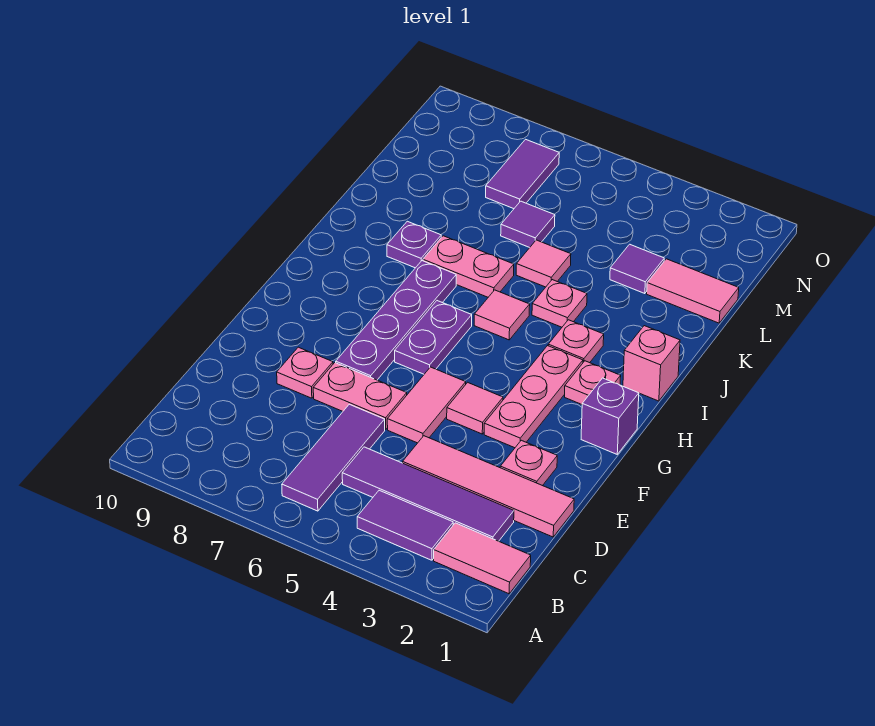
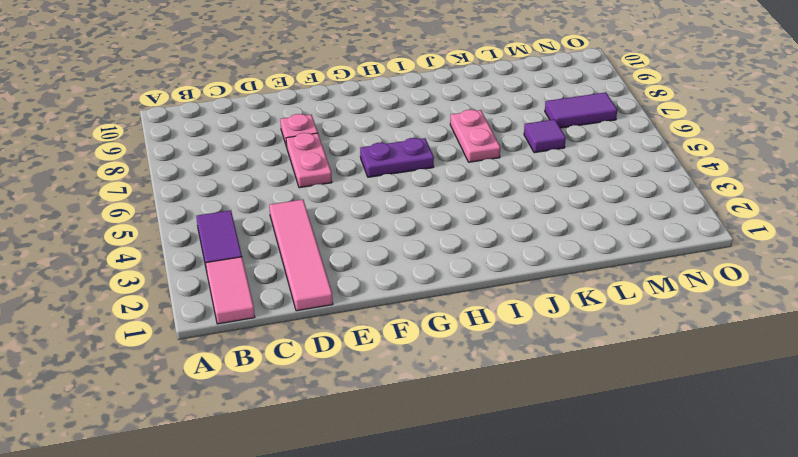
none -> purple tile B6:D6 level 1
none -> purple tile C2:C5 level 1
none -> pink plate E2 level 1

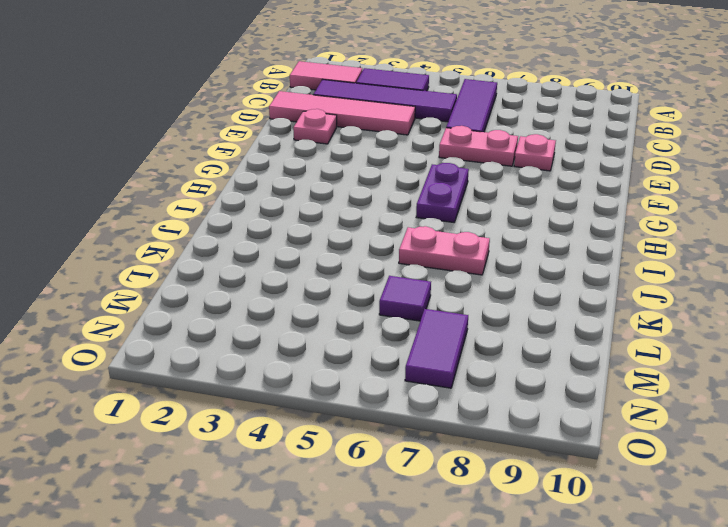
none -> pink tile E5:F5 level 1
none -> pink plate F3:H3 level 1
none -> pink tile F4 level 1

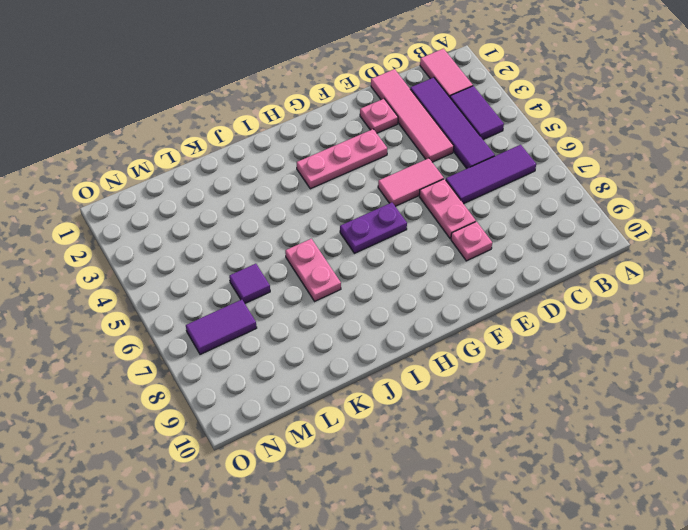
none -> pink tile F4 level 1
none -> purple plate F7:I7 level 1
none -> purple brick G1 level 1

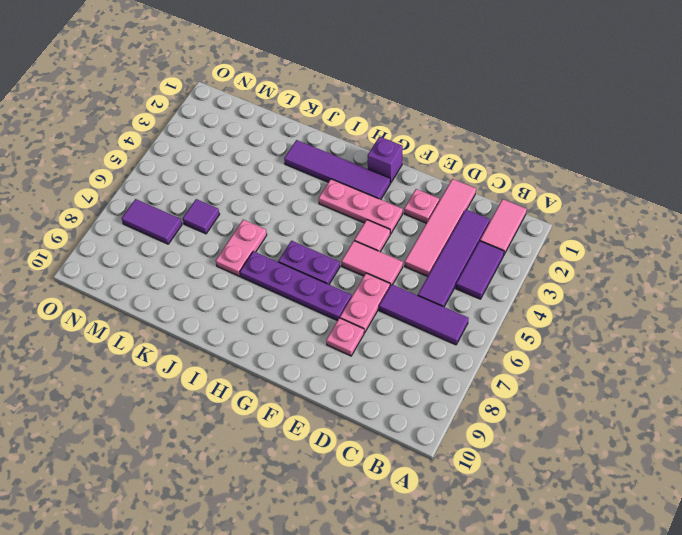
purple tile G2:J2 level 1 -> pink plate H2 level 1
none -> pink brick I1 level 1
none -> pink plate I3 level 1
none -> pink tile I5 level 1

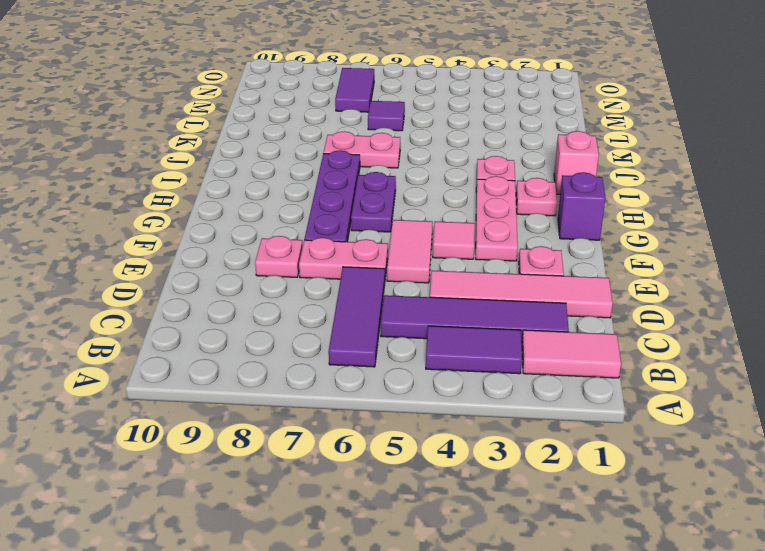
none -> pink tile I5 level 1
none -> pink plate J4 level 1
none -> purple plate J8 level 1

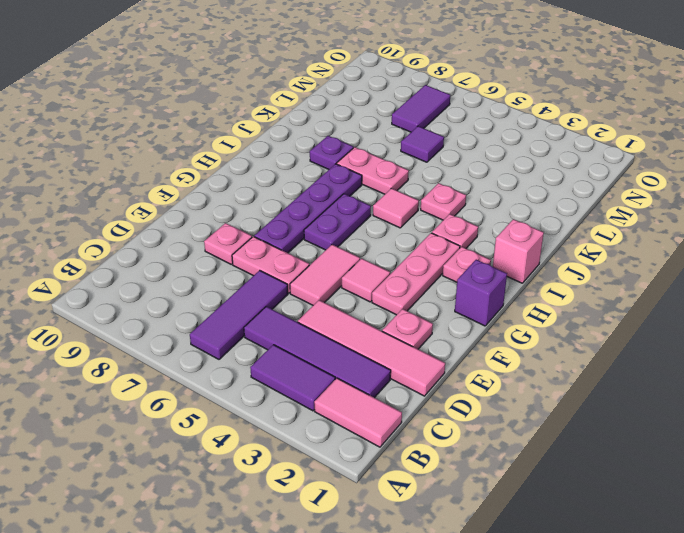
none -> pink tile K5 level 1
none -> pink tile L1:L2 level 1
none -> purple tile L3 level 1

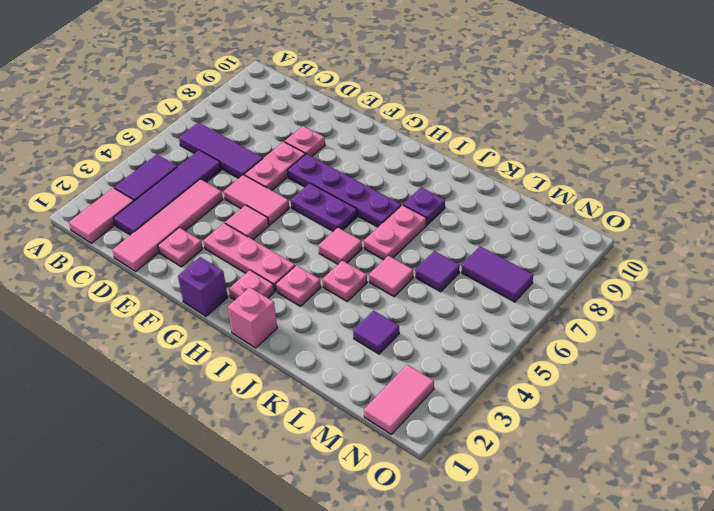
pink tile N1:N2 level 1 -> pink tile L1:L2 level 1

